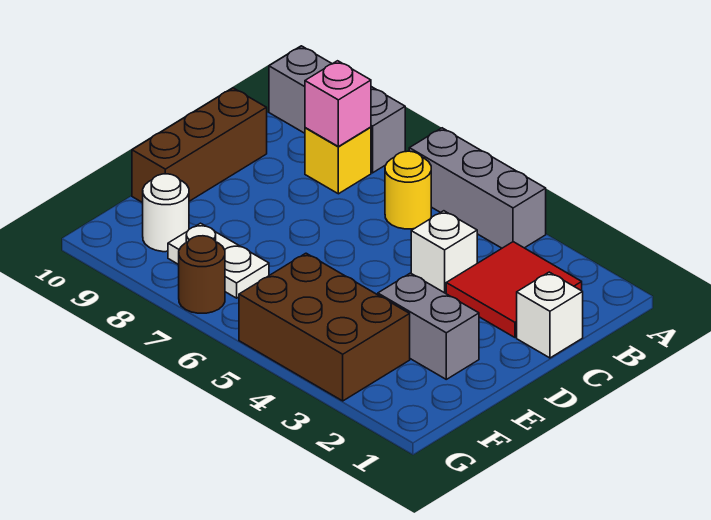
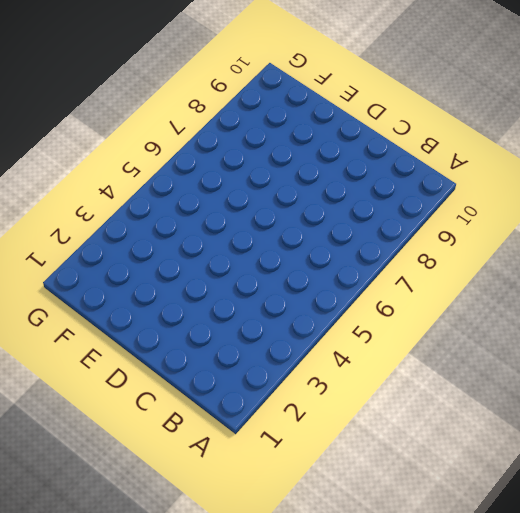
none -> grey brick A4:A6 level 1
none -> grey brick A8:A10 level 1
none -> red tile B2:C3 level 1

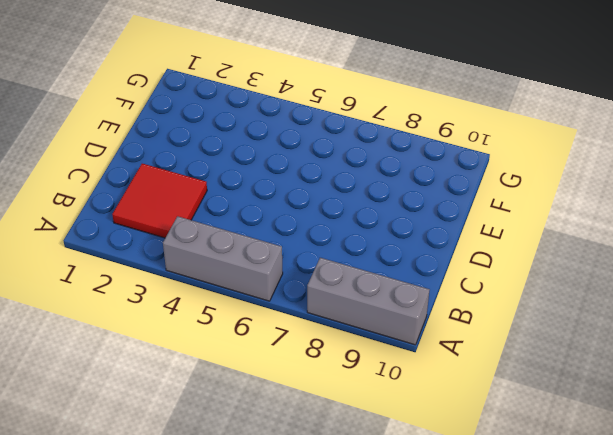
none -> yellow round brick B6 level 1
none -> yellow brick B8 level 1
none -> white brick C1 level 1

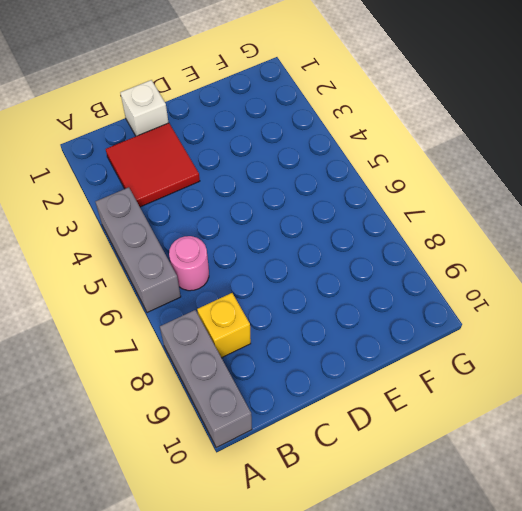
pink round brick B6 level 1 -> yellow round brick B6 level 1
none -> white brick C4 level 1
none -> brown brick C10:E10 level 1
none -> grey brick E2:E3 level 1

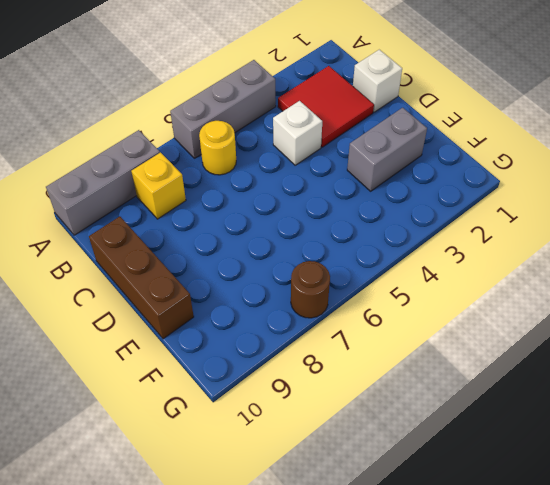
none -> brown brick F3:G5 level 1
none -> white plate F7:F8 level 1
none -> white round brick F9 level 1

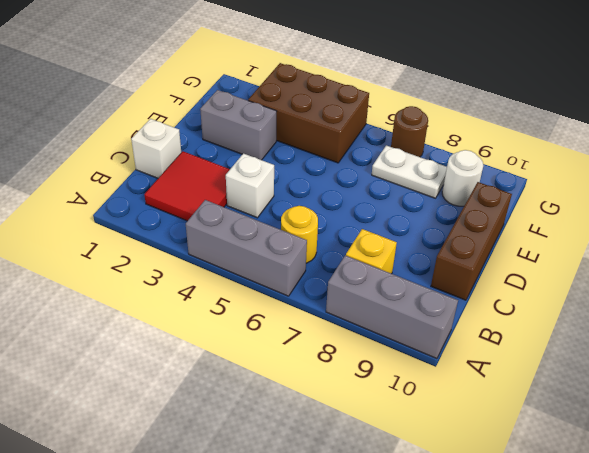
none -> pink brick B8 level 2

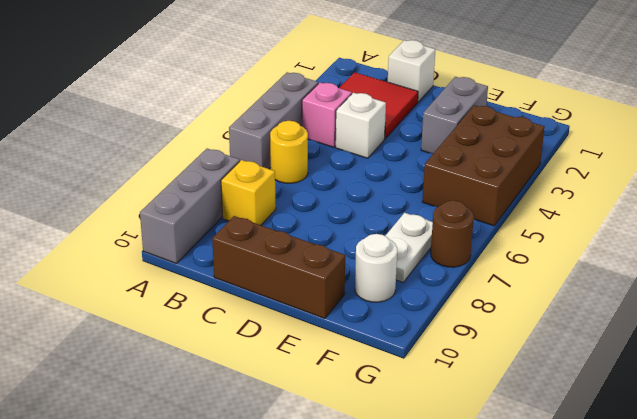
pink brick B4 level 1 -> pink brick B8 level 2

